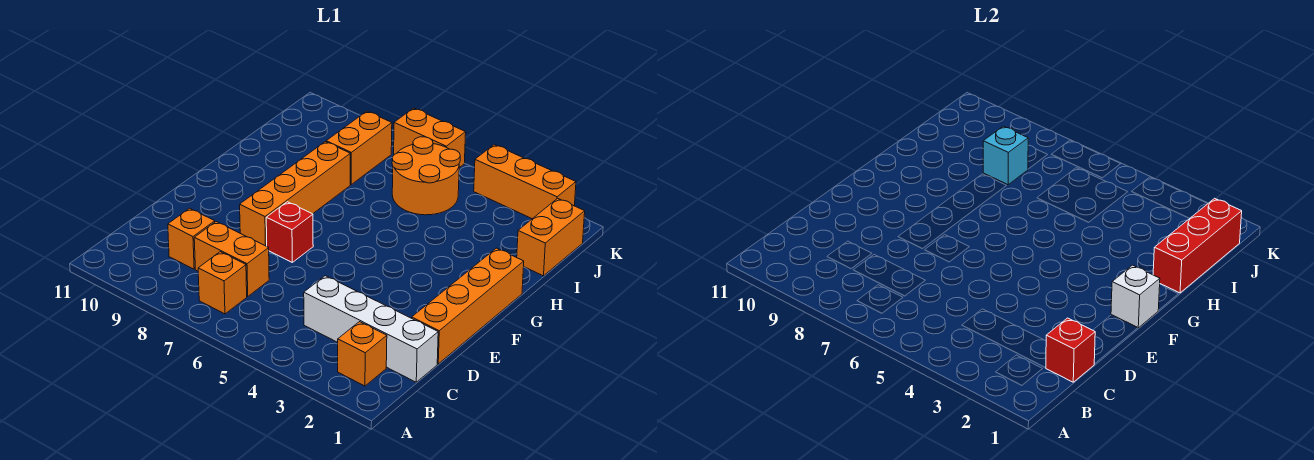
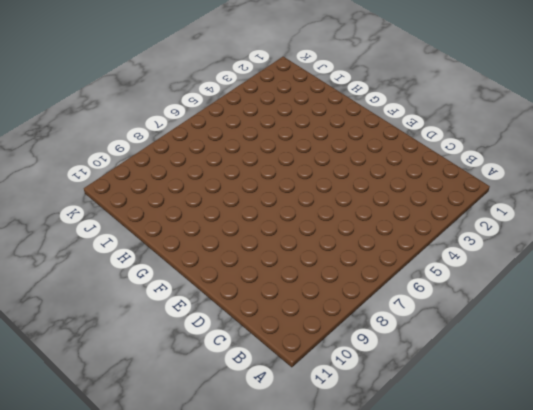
none -> orange brick B2 level 1
none -> orange brick B7 level 1
none -> white brick C1:C4 level 1

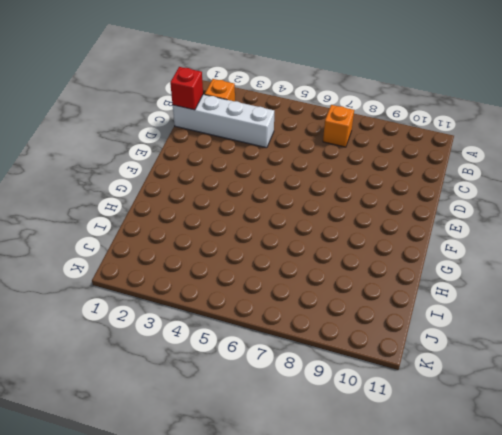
none -> orange brick C7:C8 level 1
none -> orange brick C9 level 1
none -> orange brick D1:G1 level 1

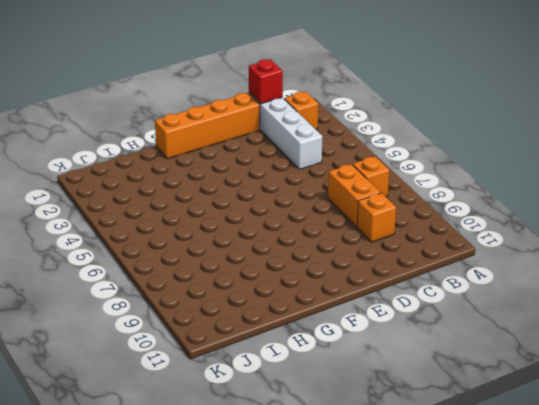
none -> red brick E7 level 1
none -> orange brick E8:H8 level 1
none -> orange brick I1:J1 level 1

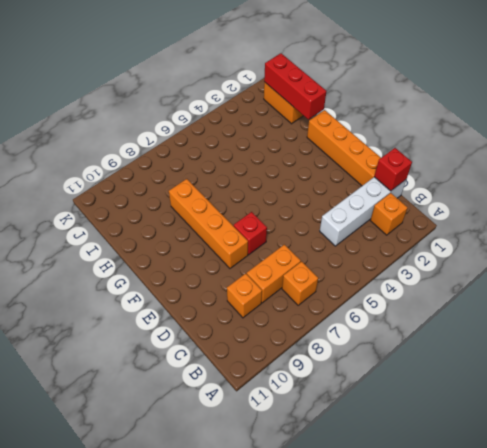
none -> orange round brick I5:J6 level 1
none -> orange brick I8:J8 level 1
none -> orange brick K2:K4 level 1

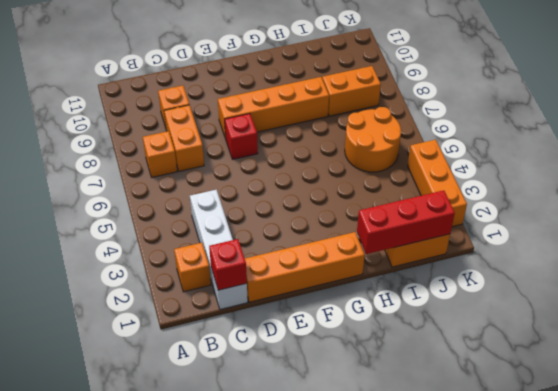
none -> orange brick K6:K7 level 1
none -> white brick F1 level 2
none -> cyan brick I8 level 2

